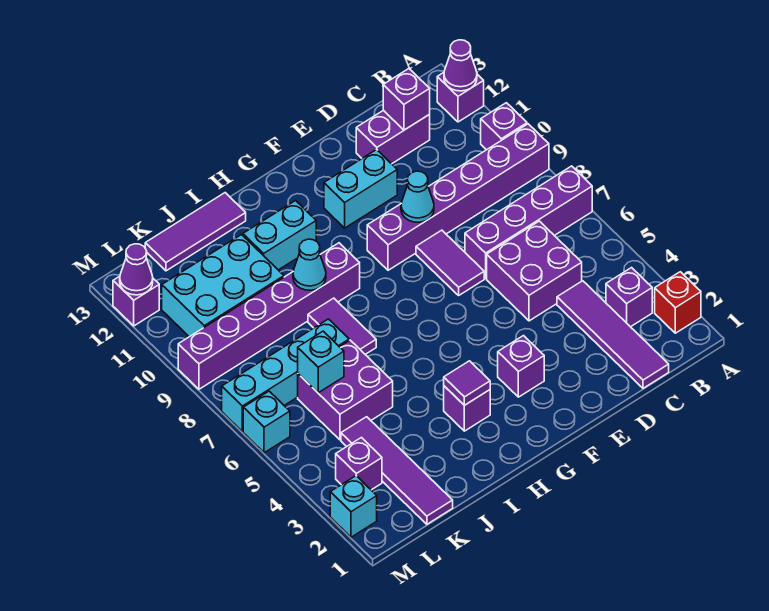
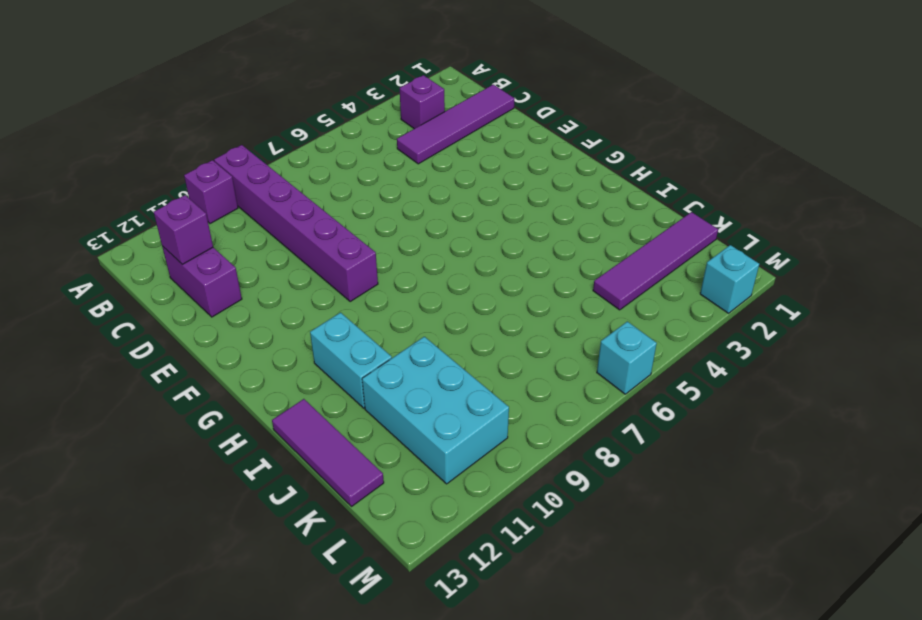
none -> red brick A2 level 1
none -> purple brick A7:D7 level 1
none -> purple brick A12 level 1
none -> purple brick C5:D6 level 1

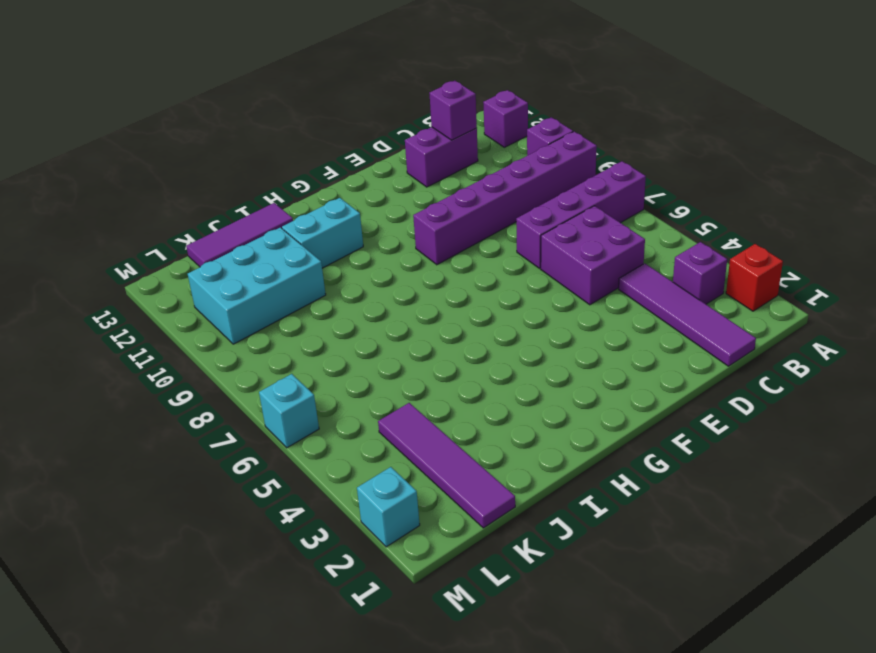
none -> purple tile E7:E8 level 1
none -> cyan brick E11:F11 level 1
none -> purple brick F3 level 1
none -> purple brick H3 level 1

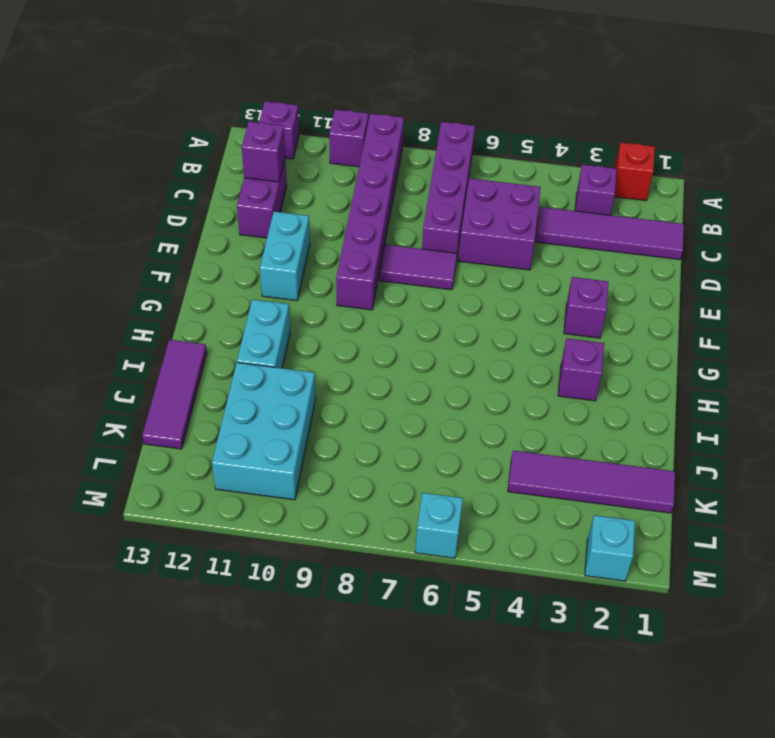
none -> purple brick H9:M9 level 1
none -> purple tile I7:I8 level 1
none -> purple brick J5:K6 level 1
none -> cyan brick J7:M7 level 1

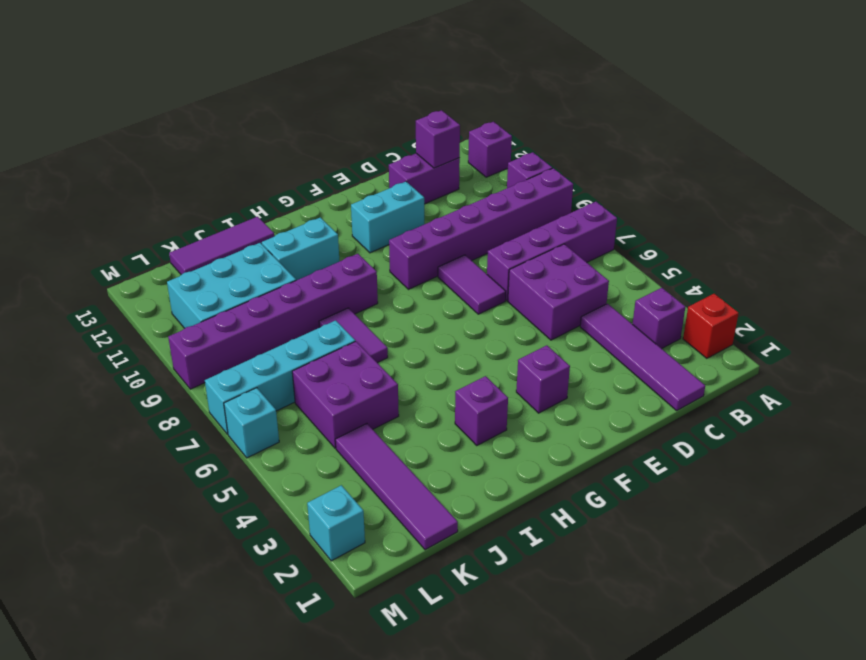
none -> purple brick L3 level 1
none -> purple brick M12 level 1
none -> purple cone A12 level 2
none -> cyan cone E9 level 2

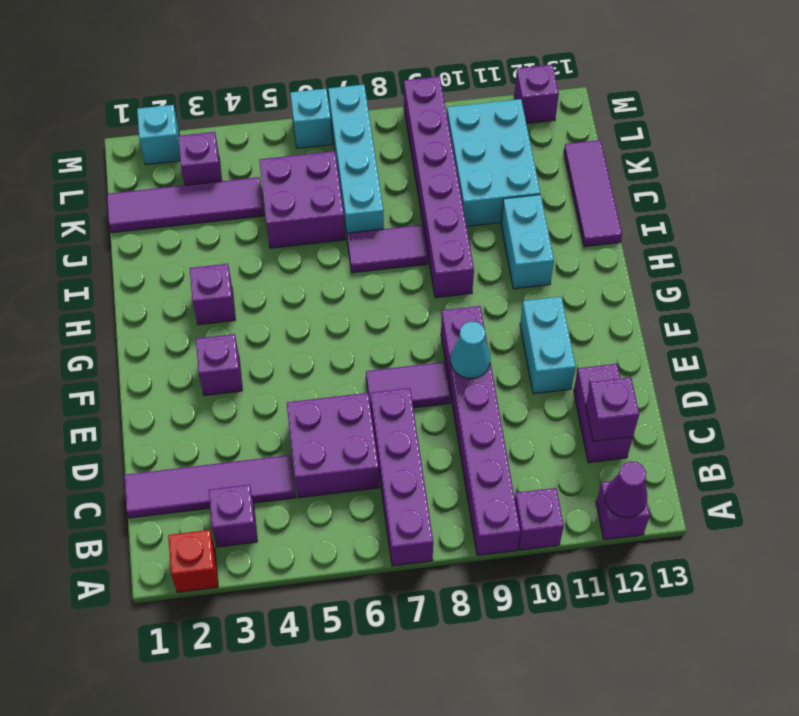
none -> purple tile H3 level 2
none -> cyan cone I9 level 2
none -> cyan brick K6 level 2
none -> purple cone M12 level 2

